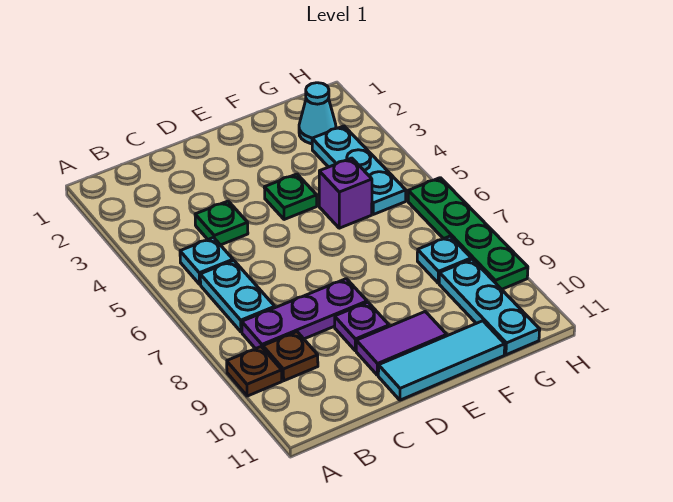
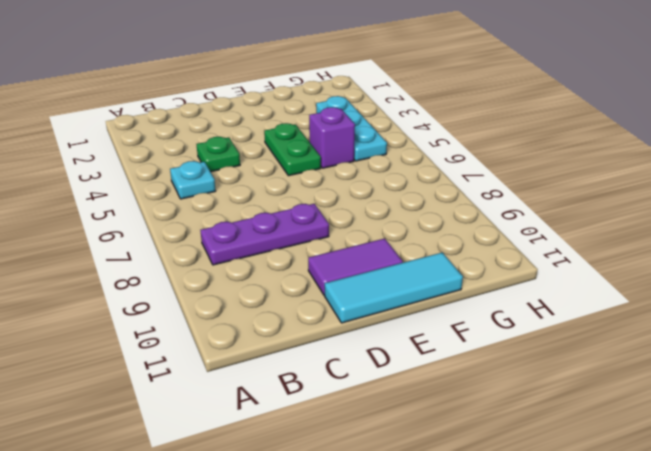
green plate E4:E5 level 1 -> green plate E4 level 1
none -> brown plate A9 level 1
none -> cyan plate B6:B7 level 1
none -> brown plate B9 level 1

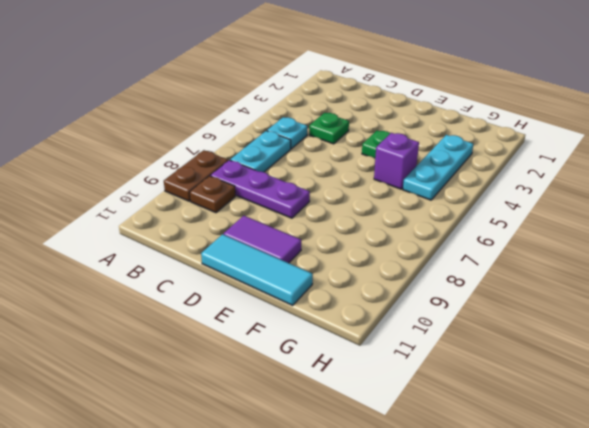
brown plate A8:A9 level 1 -> brown plate A9 level 1
none -> purple plate D9 level 1
none -> cyan cone G2 level 1
none -> cyan plate G8 level 1

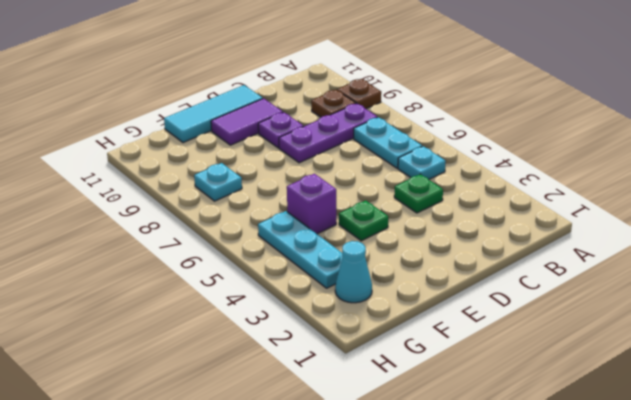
none -> cyan plate G9:G11 level 1
none -> green plate H6:H9 level 1

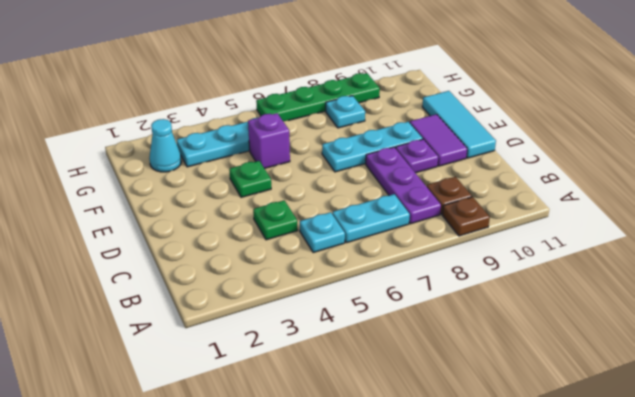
cyan plate E7:E9 level 1 -> cyan plate G9:G11 level 1

